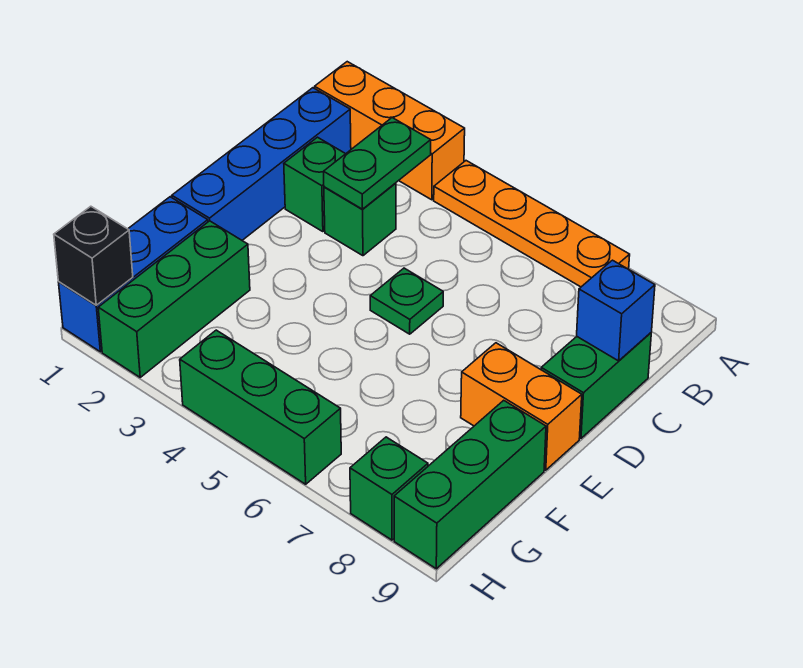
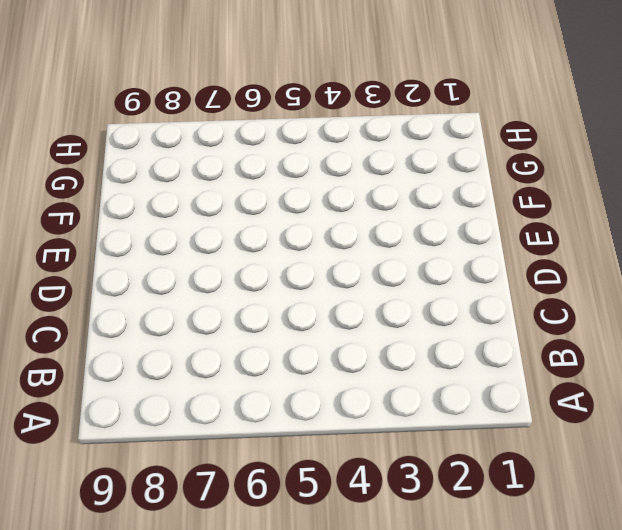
none -> orange brick A1:A3 level 1
none -> orange plate A4:A7 level 1
none -> blue brick B1:E1 level 1

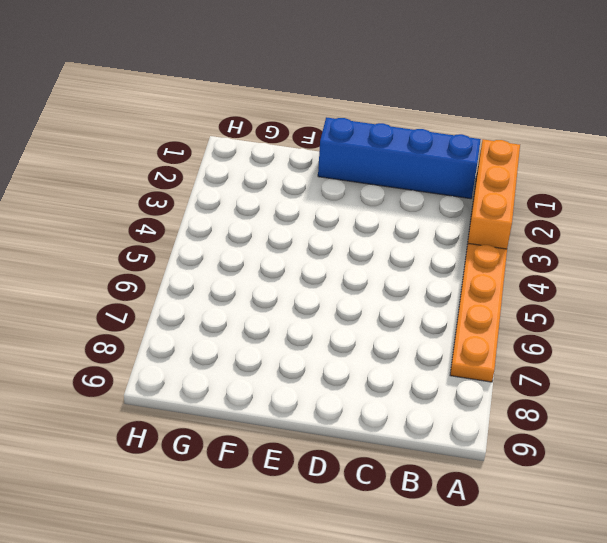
none -> green brick C2 level 1
none -> green brick C3 level 1
none -> green brick C9:D9 level 1

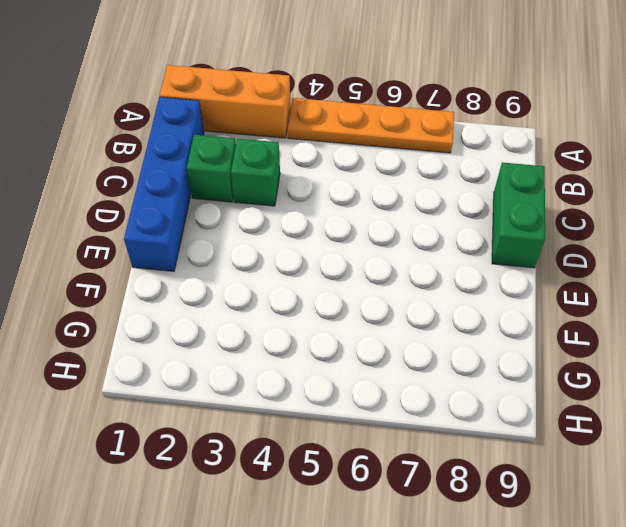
none -> green plate D5 level 1
none -> orange brick E8:E9 level 1
none -> blue brick F1:H1 level 1

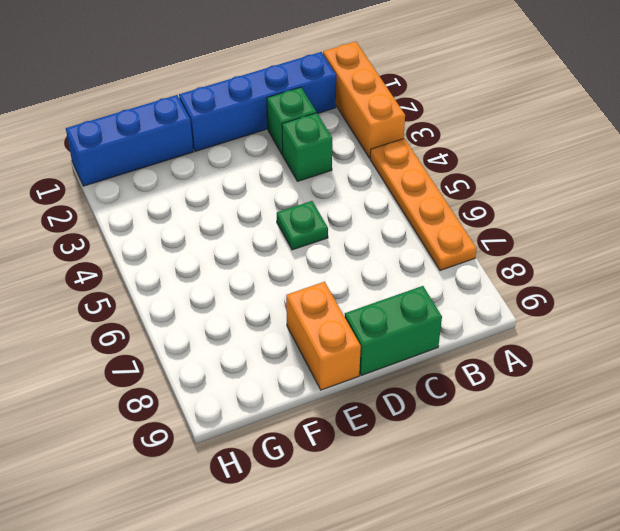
none -> green brick F2:H2 level 1
none -> green brick F9:H9 level 1
none -> green brick H4:H6 level 1

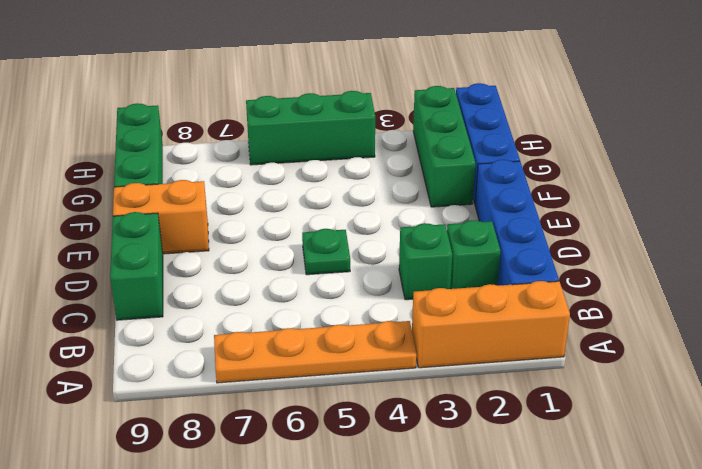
none -> green brick H8 level 1
none -> green plate B3:C3 level 2
none -> blue brick C9 level 2

